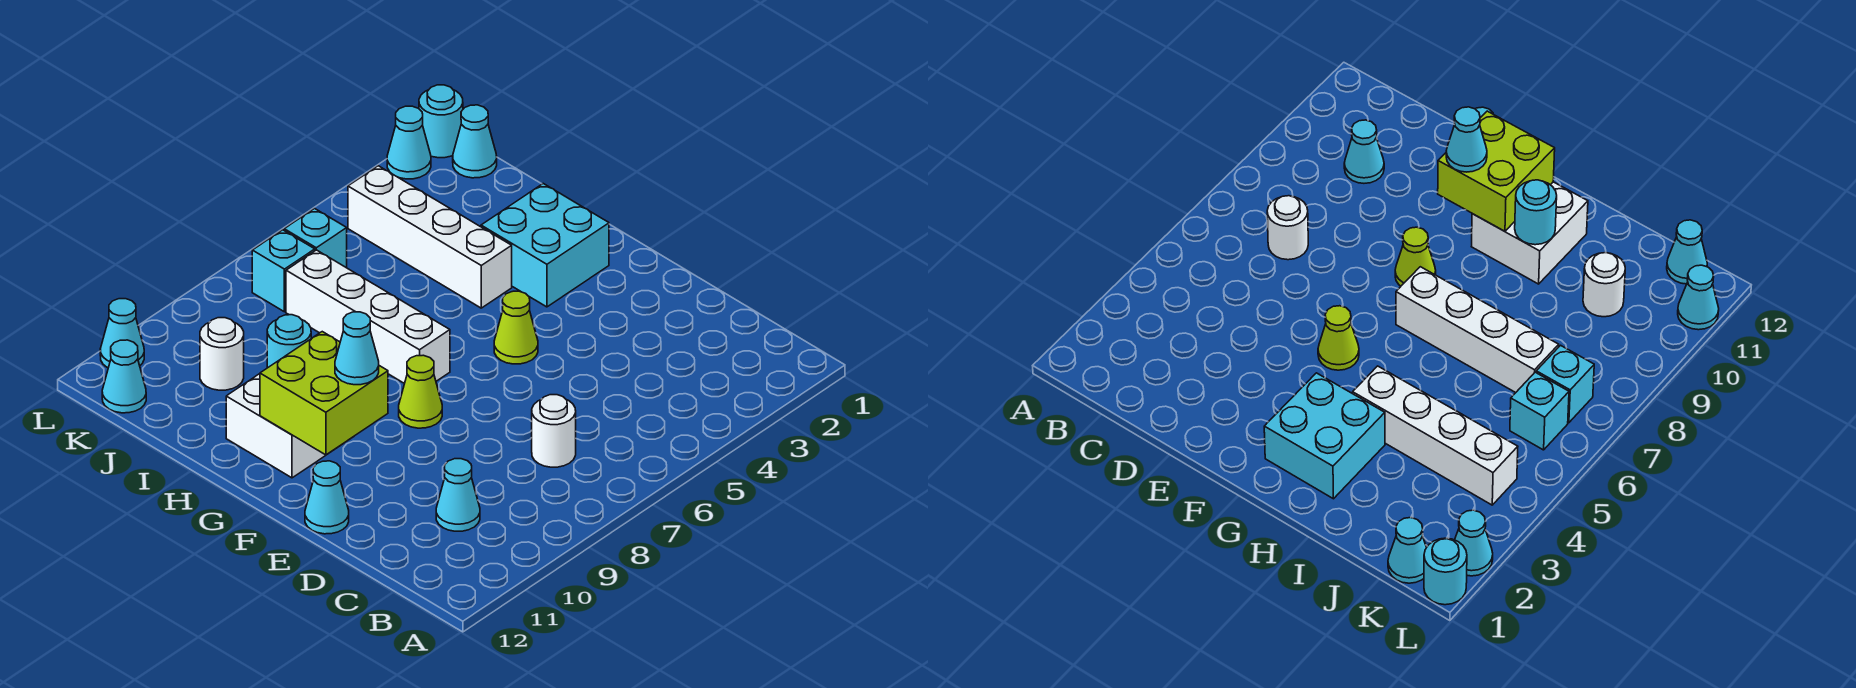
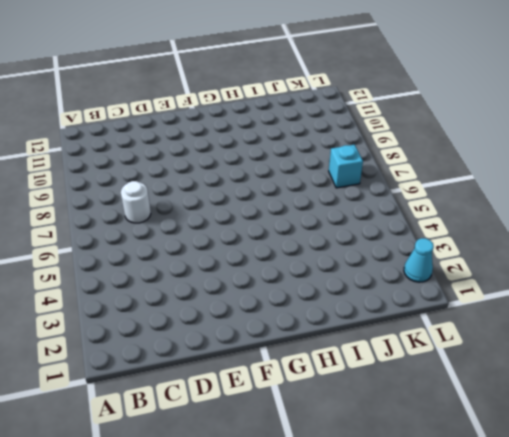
none -> cyan cone C10 level 1
none -> cyan cone E12 level 1
none -> lime cone F5 level 1

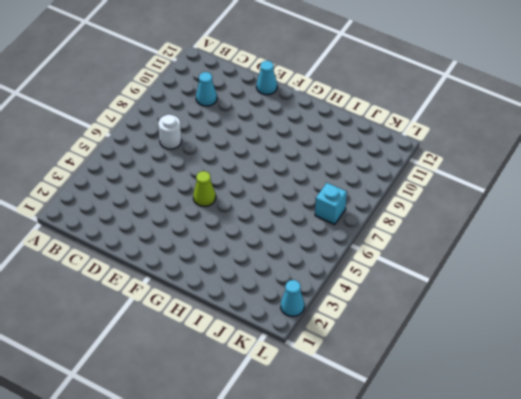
none -> lime cone F8 level 1
none -> cyan brick G2:H3 level 1
none -> white brick G7:J7 level 1

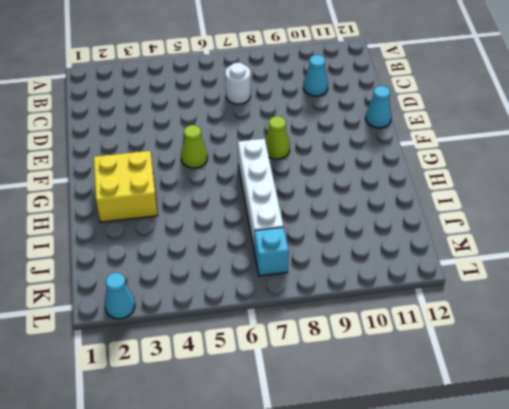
yellow brick G2:H3 level 1 -> cyan brick G2:H3 level 1
none -> white brick G10:H11 level 1
none -> white brick H4:K4 level 1
none -> white round brick J10 level 1

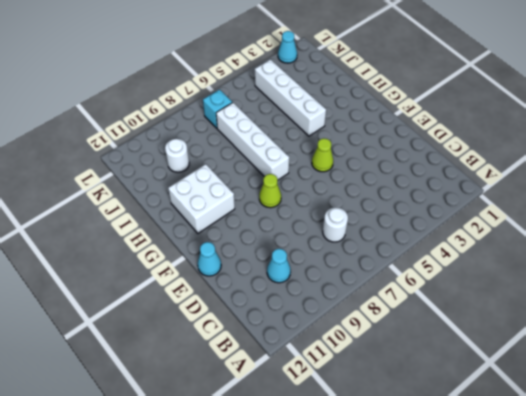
none -> cyan brick G2:H3 level 1
none -> cyan cone K1 level 1
none -> cyan brick K6 level 1

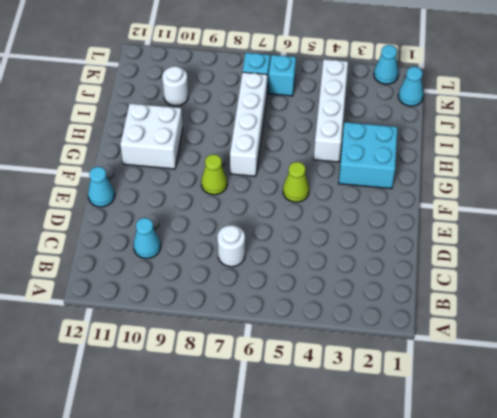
none -> cyan cone K12 level 1
none -> cyan round brick L1 level 1
none -> cyan cone L11 level 1

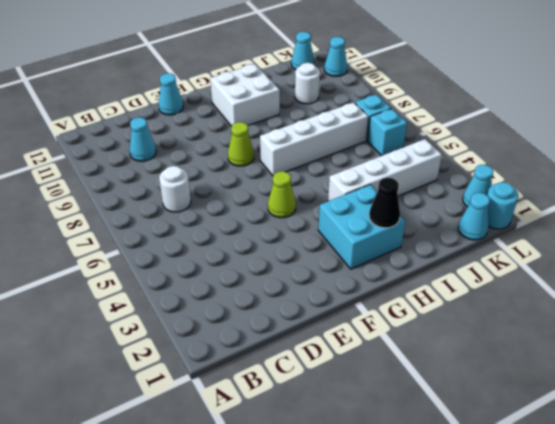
black cone H2 level 2 -> none
none -> lime brick F10:G11 level 2
none -> cyan round brick H10 level 2
none -> cyan cone F10 level 3

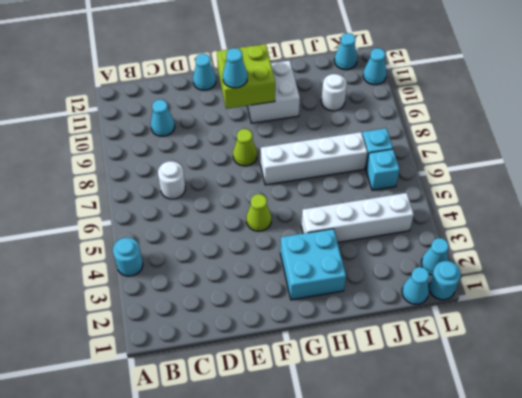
cyan round brick A4 level 1 -> cyan round brick H10 level 2

